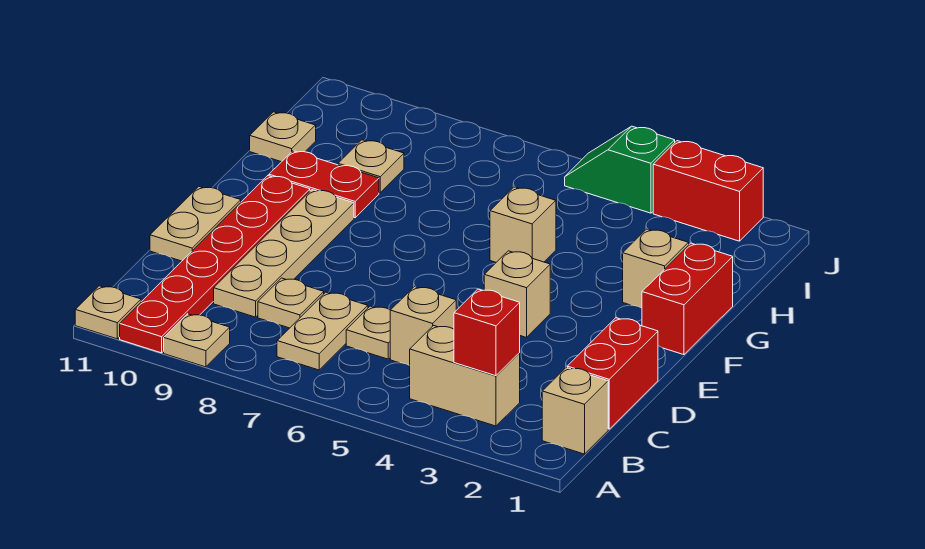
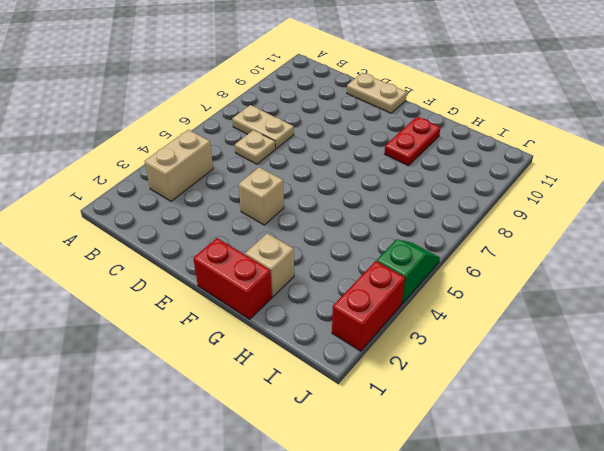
none -> tan plate A9 level 1
none -> red plate A10:F10 level 1
none -> tan plate A11 level 1

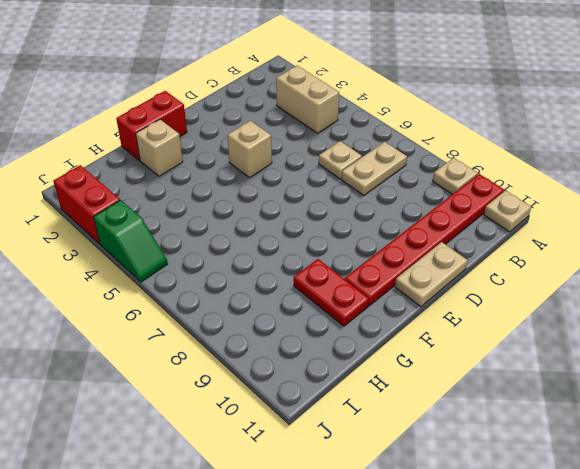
none -> tan brick B1 level 1
none -> red brick C1:D1 level 1
none -> tan brick C5 level 1

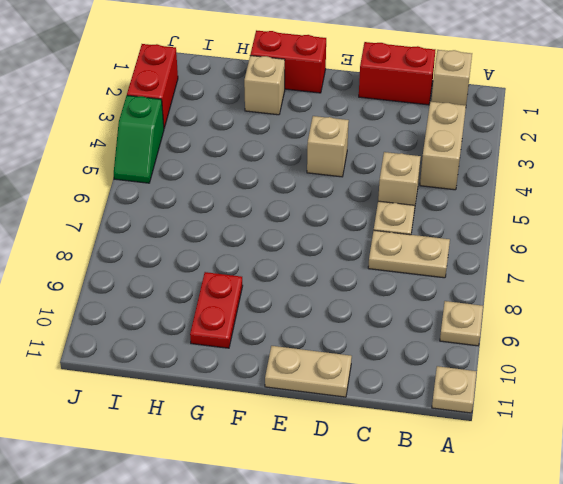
none -> red plate A10:F10 level 1
none -> tan plate C8 level 1
none -> tan plate C9:F9 level 1

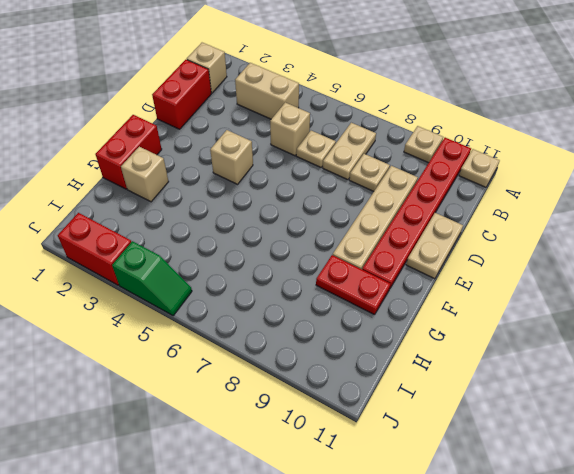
none -> tan brick G5 level 1
none -> tan plate H9 level 1
none -> tan plate H11 level 1

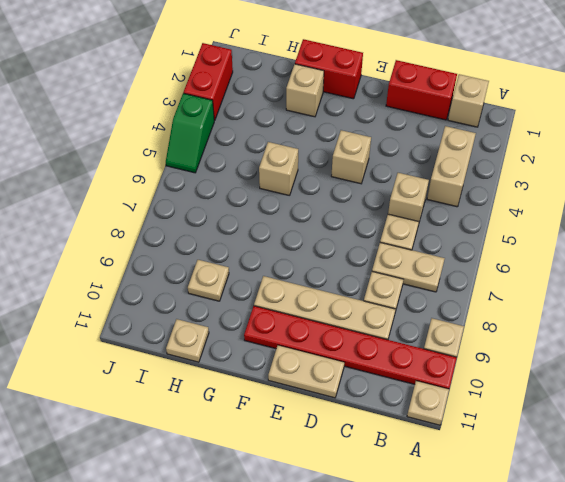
none -> red plate G9:G10 level 1
none -> red brick B3 level 2

